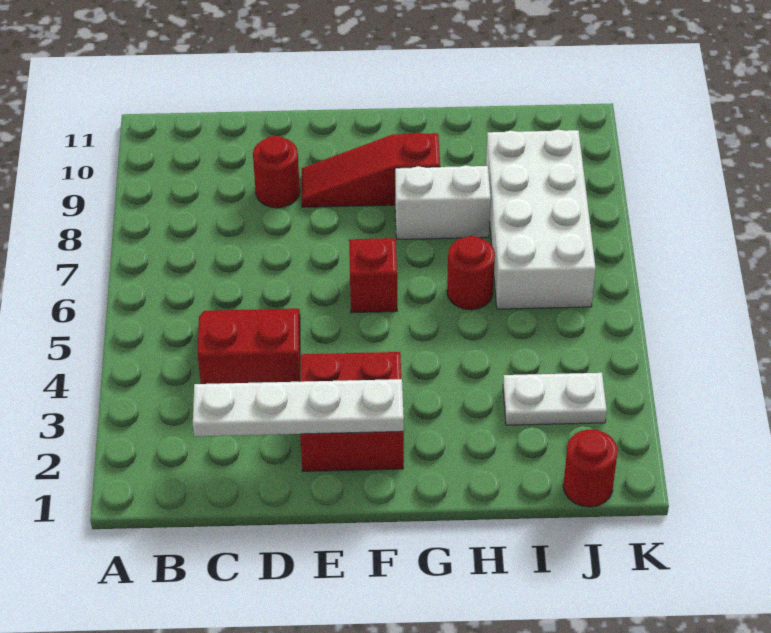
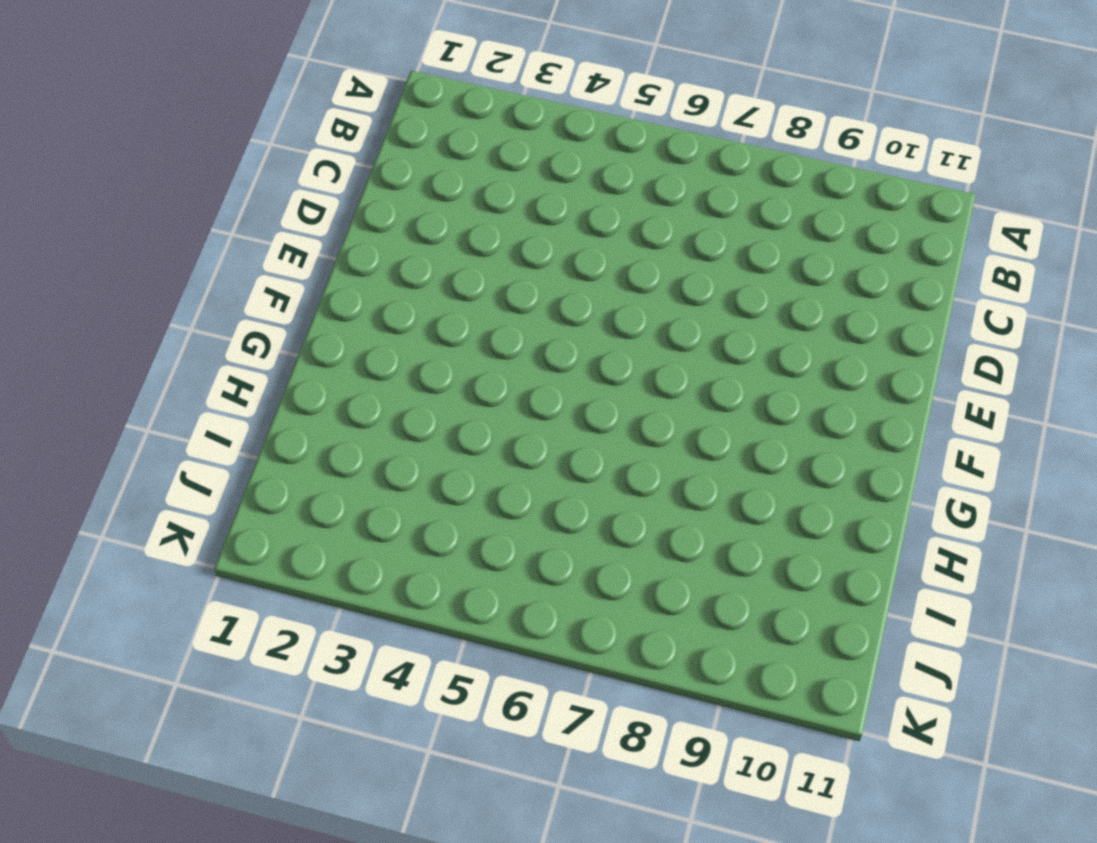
none -> red slope C4:D5 level 1 top 4
none -> red round brick D9 level 1

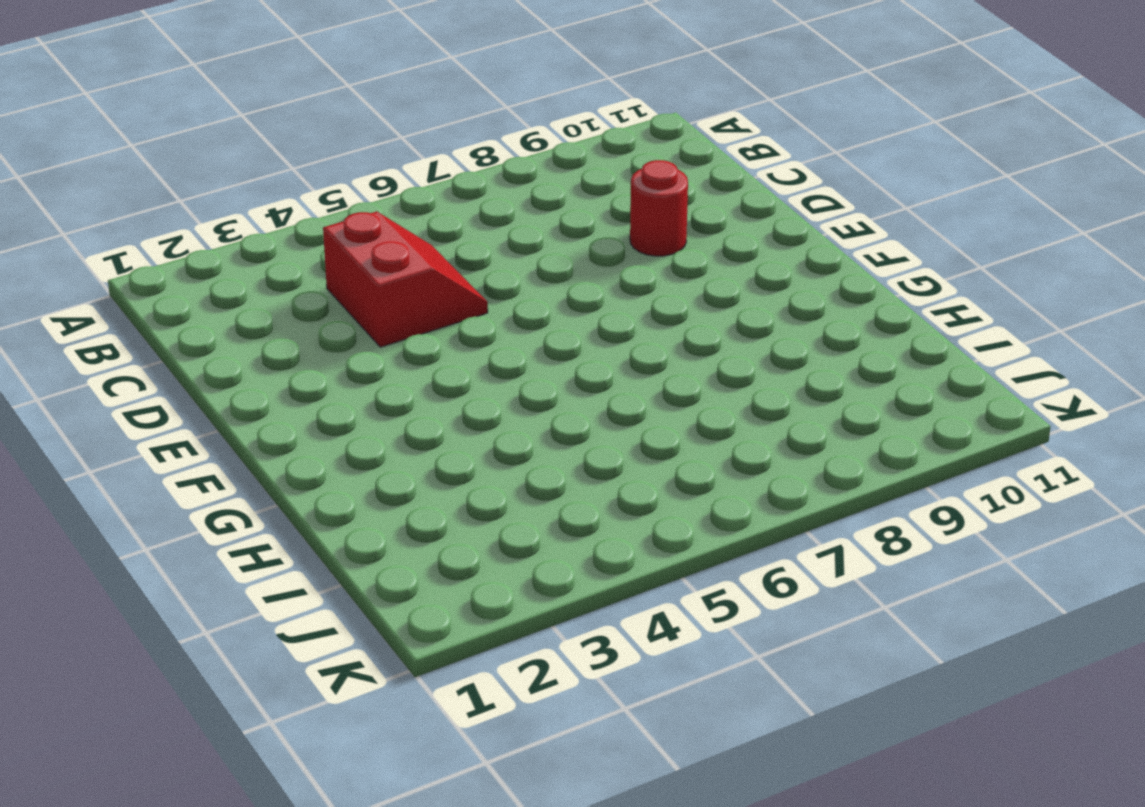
none -> red brick E2:F3 level 1
none -> red slope E9:G9 level 1 top G

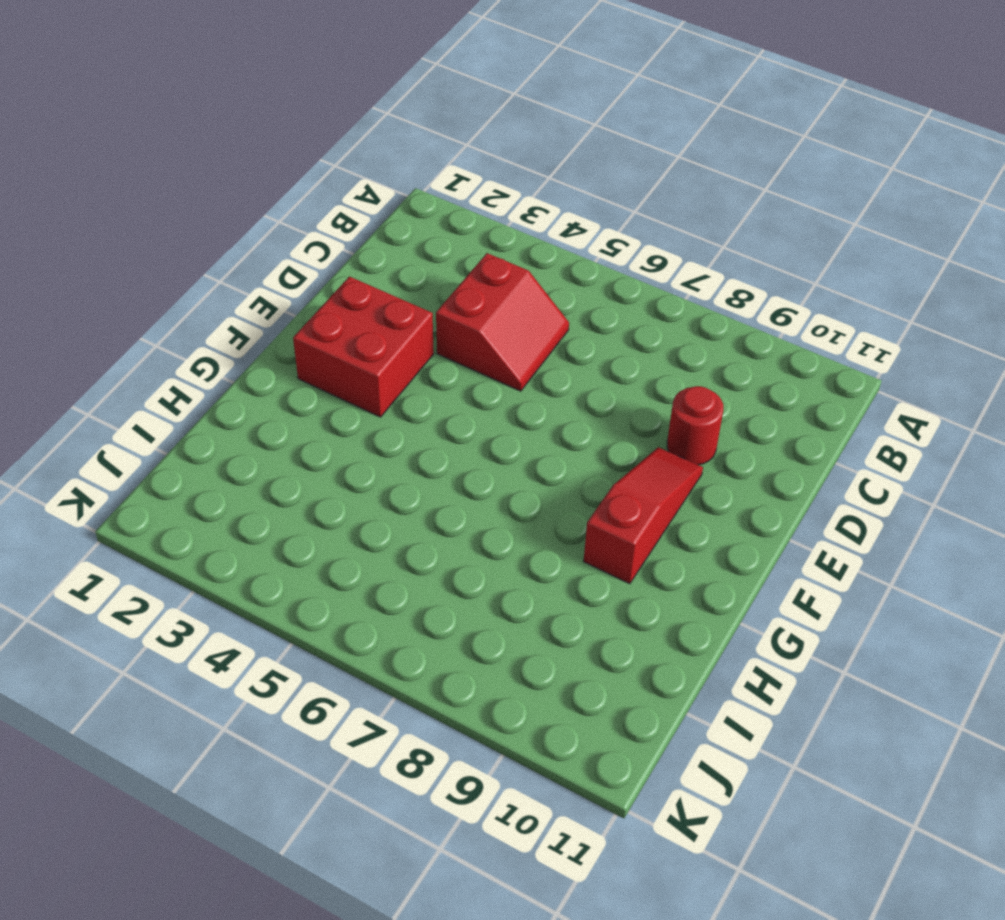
none -> red brick F6 level 1
none -> white brick G8:H8 level 1

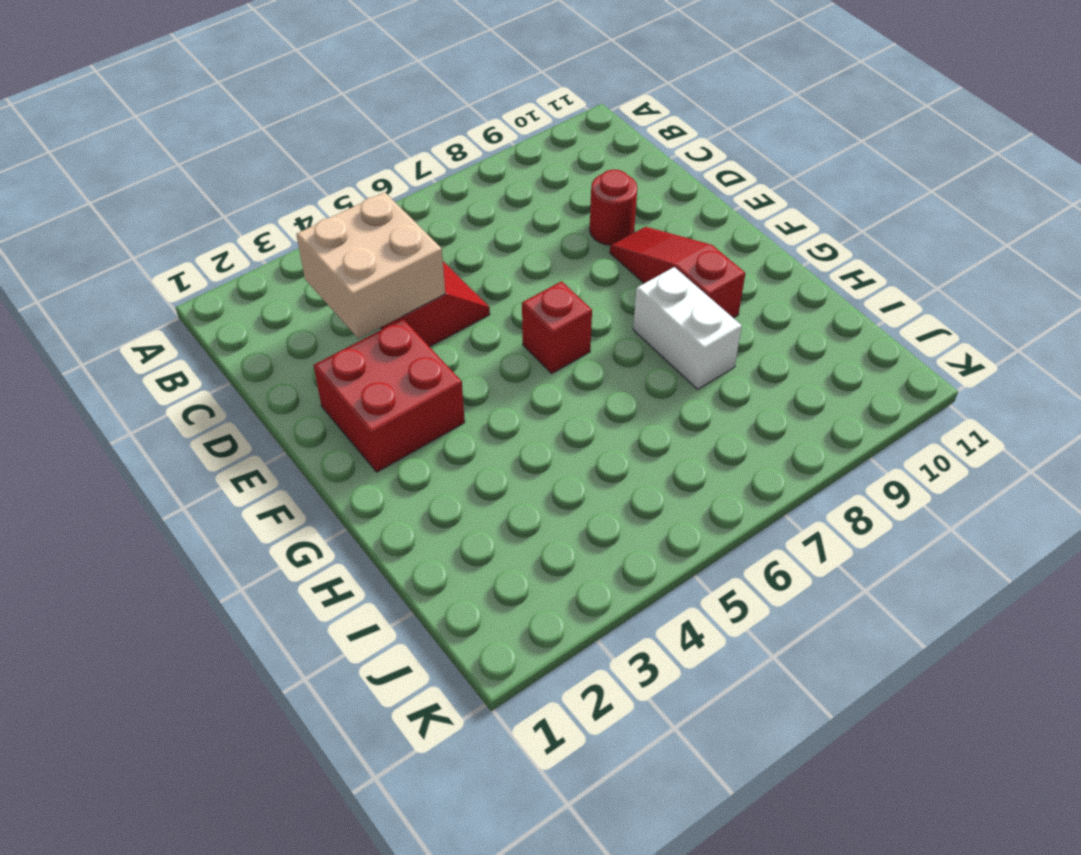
tan brick C3:D4 level 2 -> none
none -> red round brick H6 level 1
none -> white plate I3:J3 level 1

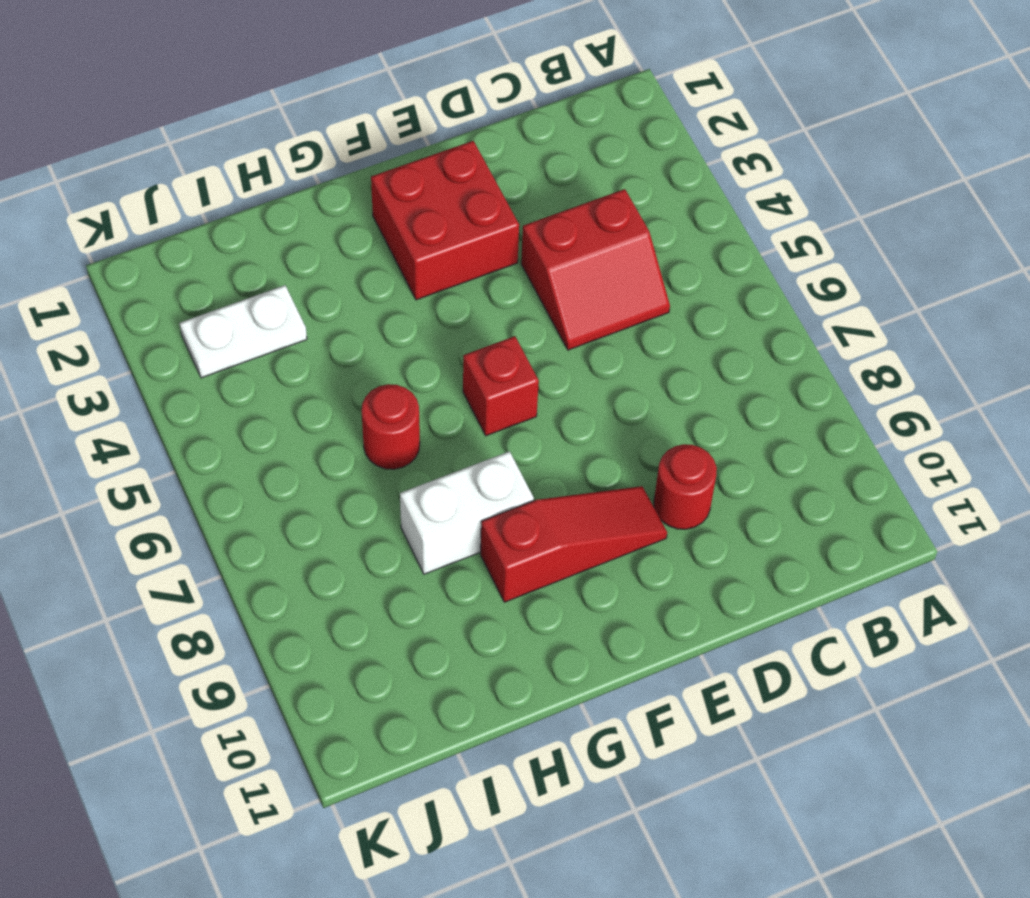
none -> white brick I6:J9 level 1
none -> red round brick J1 level 1

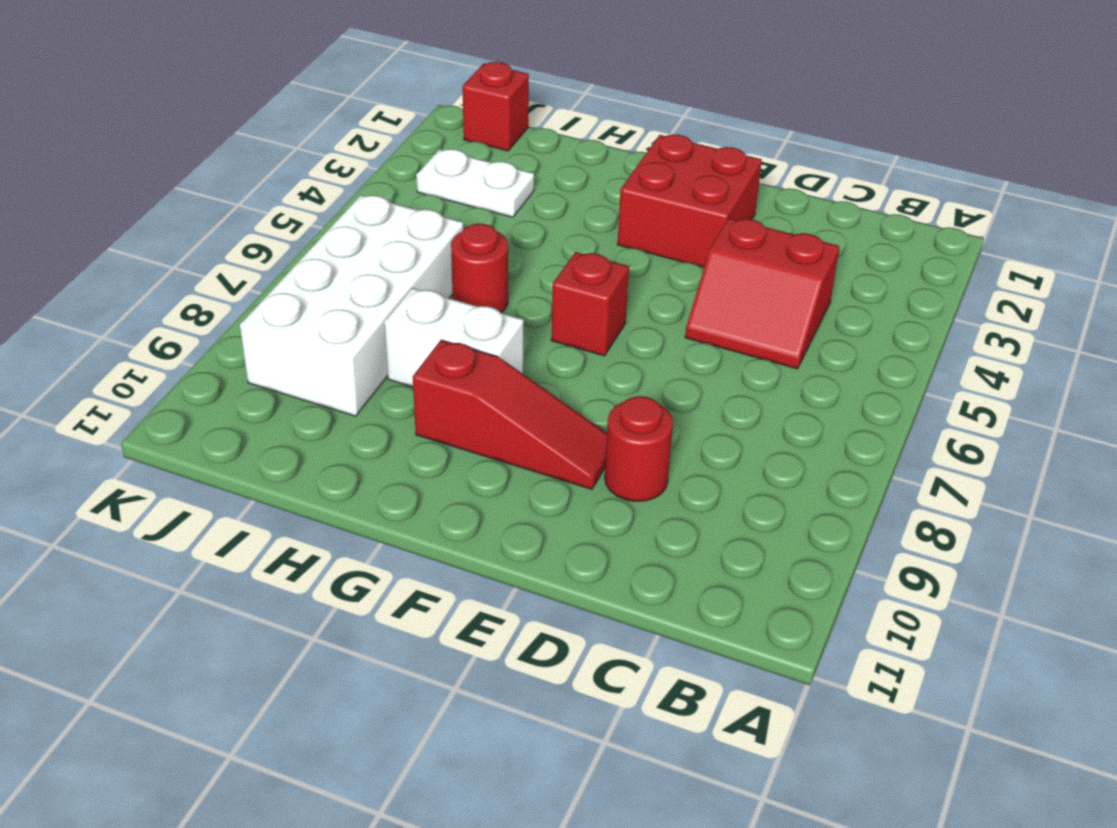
red brick J1 level 1 -> red round brick J1 level 1
none -> white plate C2:F2 level 2

